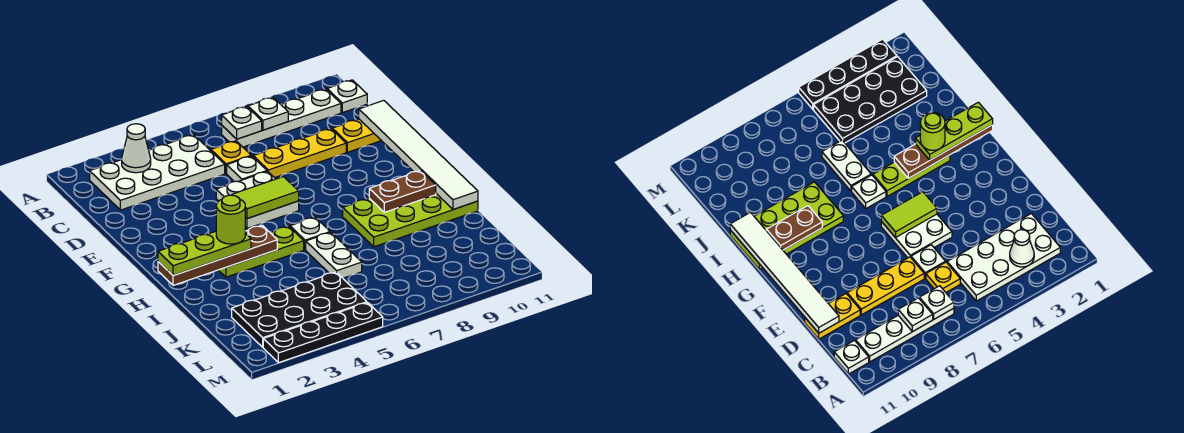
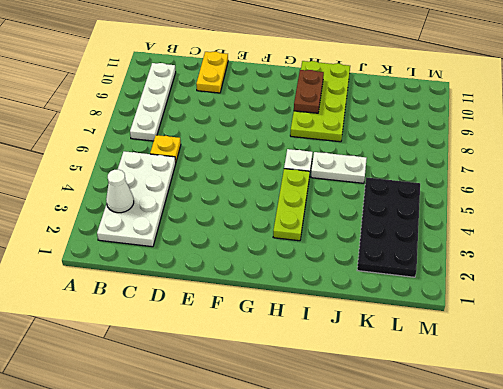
none -> white plate B11 level 1
none -> white plate D6 level 1
none -> yellow plate D7:D9 level 1

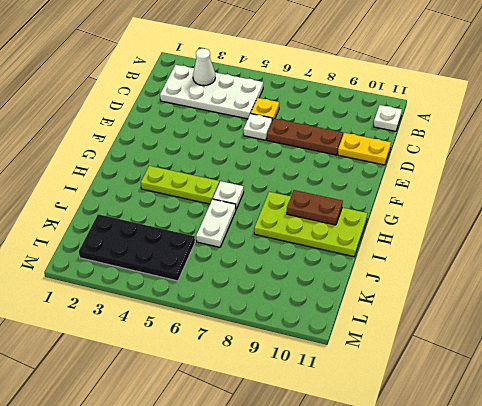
brown plate D7:D9 level 1 -> yellow plate D7:D9 level 1
none -> white plate B7:B10 level 1
none -> white plate E5:F6 level 1
none -> black plate M2:M5 level 1

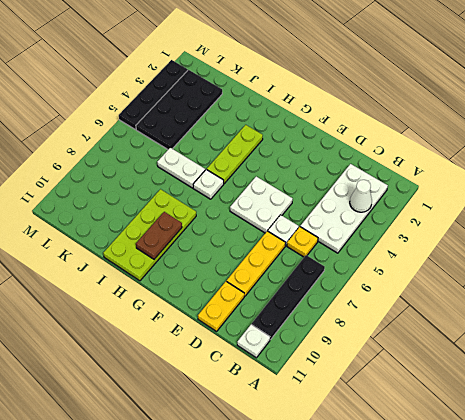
black plate B7:B10 level 1 -> white plate B7:B10 level 1
none -> white plate B7 level 2
none -> white plate B8 level 2
none -> white tile D11:I11 level 2

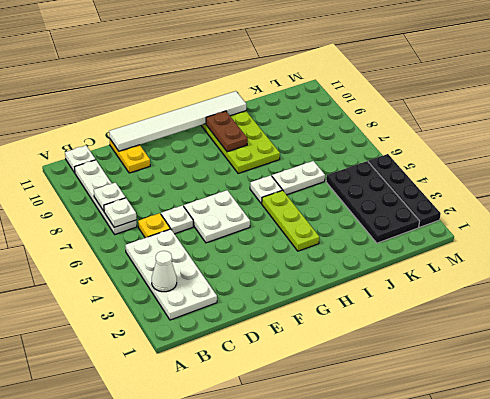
none -> yellow plate D7:D9 level 1
none -> lime tile F5:F6 level 2
none -> brown plate H1:H4 level 2

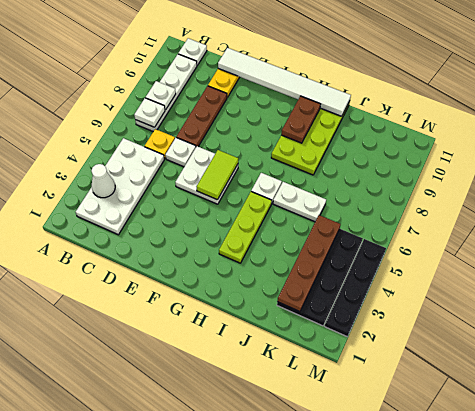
brown plate D7:D9 level 1 -> yellow plate D7:D9 level 1
brown plate K2:K5 level 2 -> brown plate H1:H4 level 2
none -> lime plate H1:H3 level 3
none -> lime round brick H3 level 4

